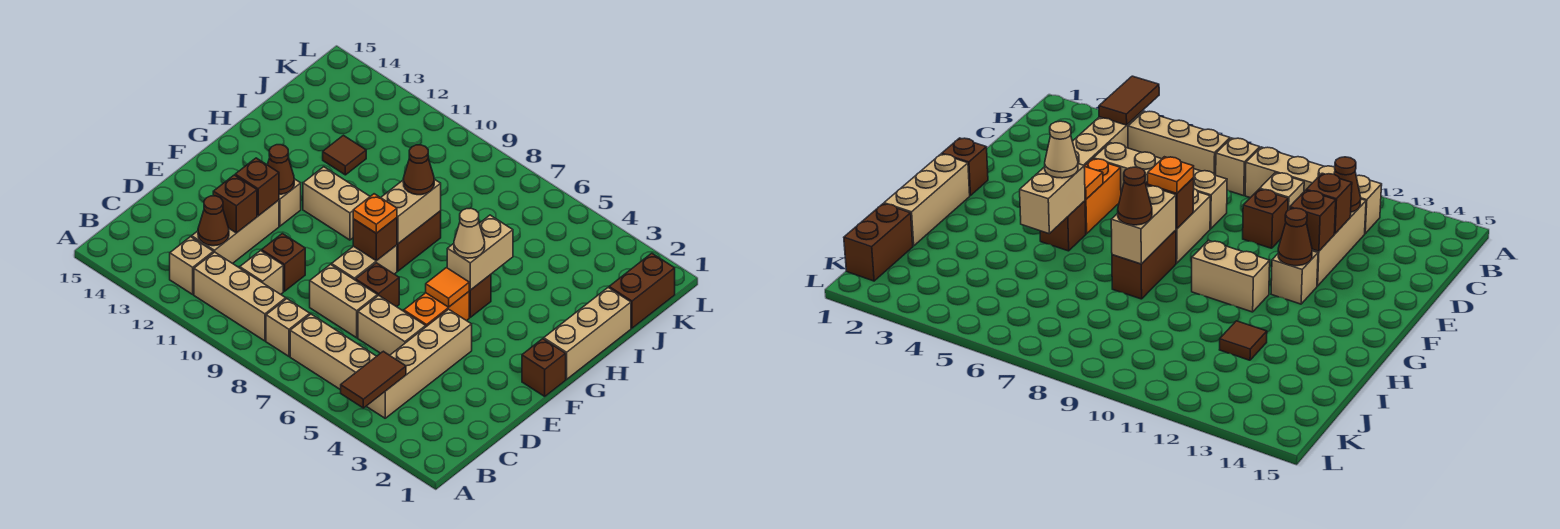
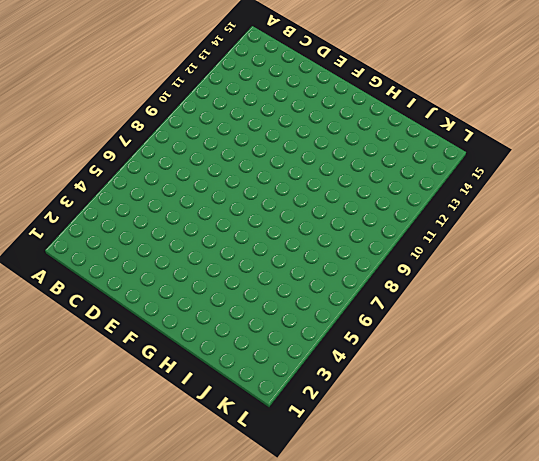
none -> tan brick B4:E4 level 1
none -> tan brick B5:B7 level 1
none -> tan brick B8 level 1
none -> tan brick B9:B11 level 1

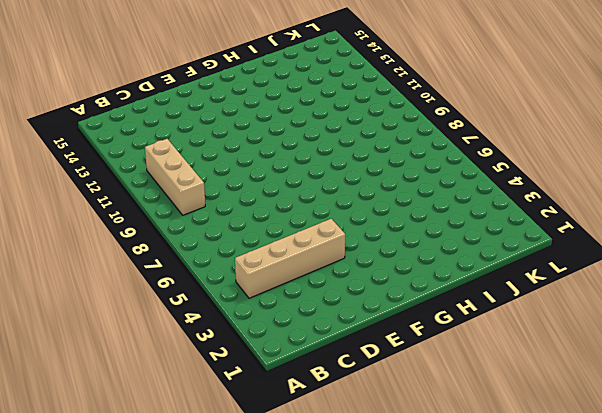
none -> tan brick B5:B7 level 1
none -> tan brick B8 level 1
none -> tan brick B12 level 1
none -> tan brick C10 level 1

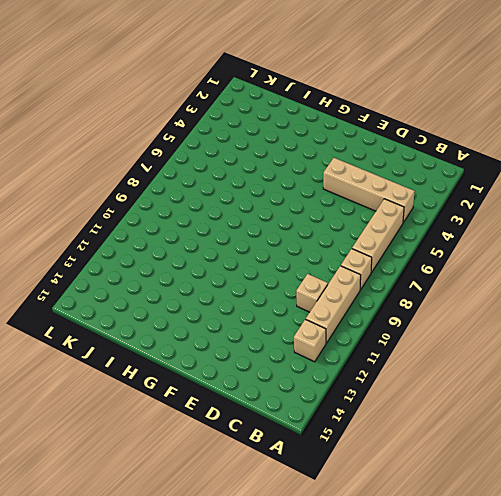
none -> tan brick C12:E12 level 1
none -> tan brick D5:D6 level 1
none -> tan brick D7:D8 level 1
none -> brown brick D10 level 1

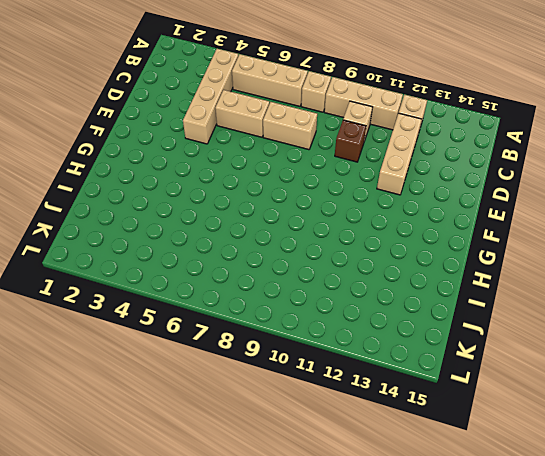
none -> orange brick E5:F5 level 1
none -> brown brick E7 level 1
none -> tan brick E8:F8 level 1
none -> brown brick F1 level 1

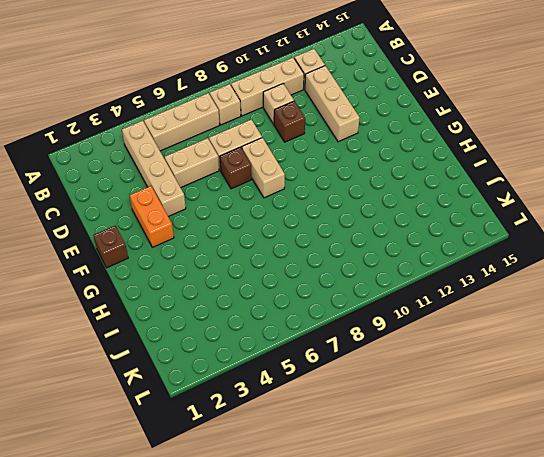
orange brick E3:F3 level 1 -> orange brick E5:F5 level 1
none -> tan brick F12 level 1
none -> tan brick G1:I1 level 1
none -> brown brick G5 level 1
none -> brown brick G8:H8 level 1

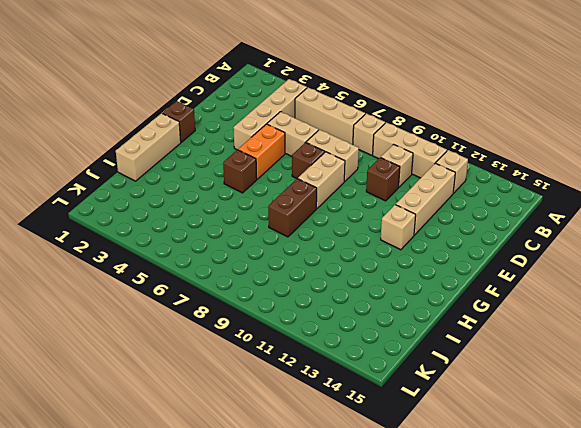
none -> tan brick G10:G11 level 1
none -> brown tile I12 level 1
none -> brown brick J1:K1 level 1
none -> brown tile A4:B4 level 2

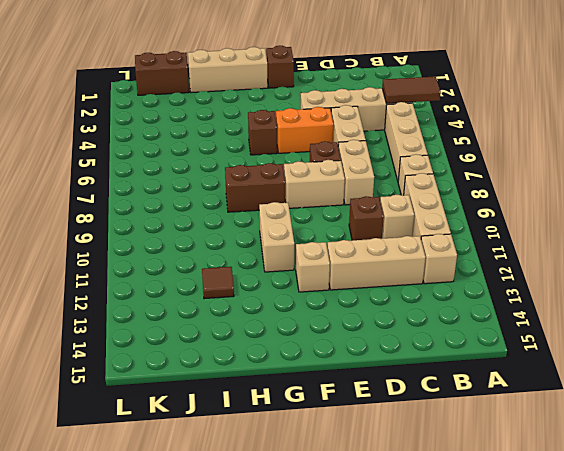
none -> brown cone C12 level 2
none -> brown brick D12 level 2
none -> brown brick E12 level 2
none -> orange tile F5 level 2

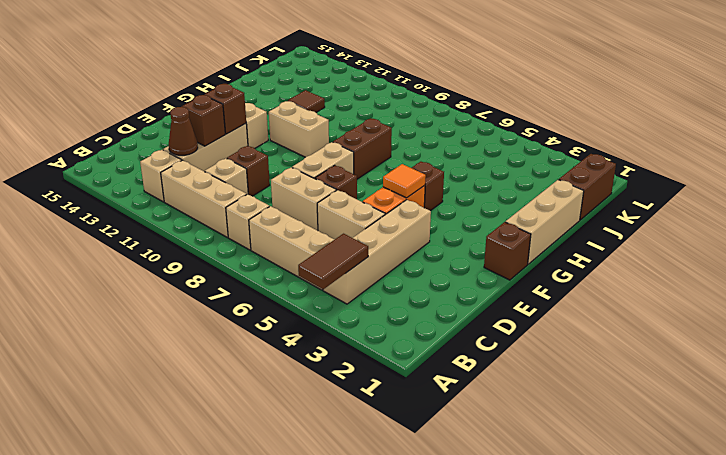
none -> brown brick F8 level 2
none -> brown cone F12 level 2
none -> tan brick G5:H5 level 2
none -> tan brick G8:H8 level 2

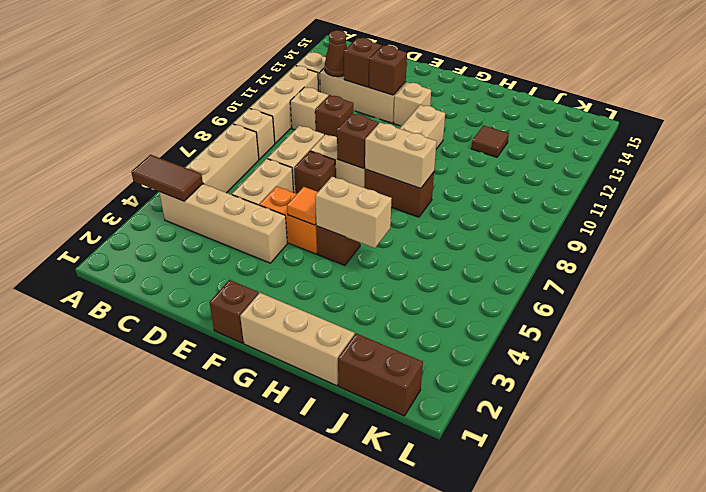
none -> brown cone F12 level 2
none -> orange plate F8 level 3
none -> tan cone G5 level 3
none -> brown cone H8 level 3

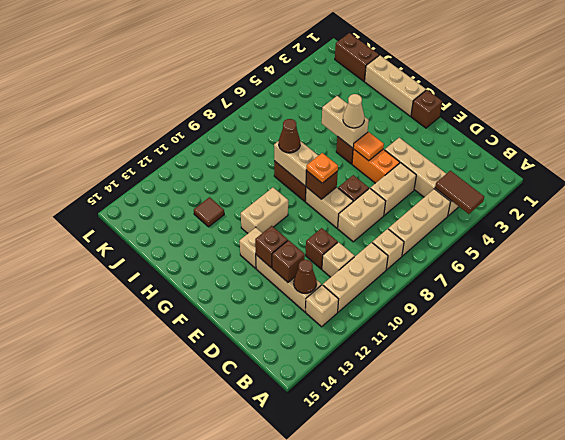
none -> brown cone F12 level 2

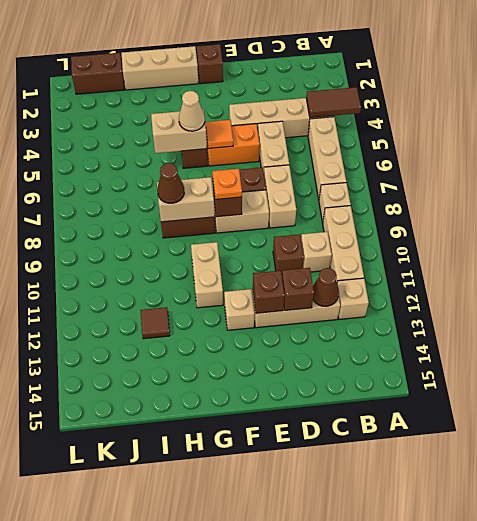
none -> brown cone F12 level 2

